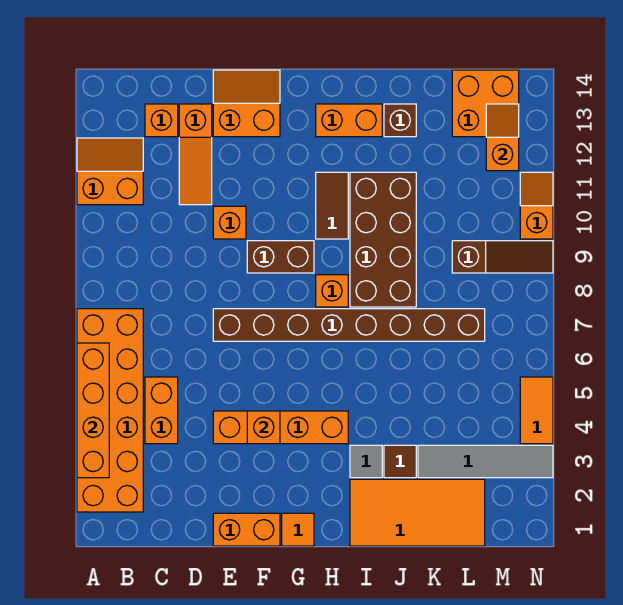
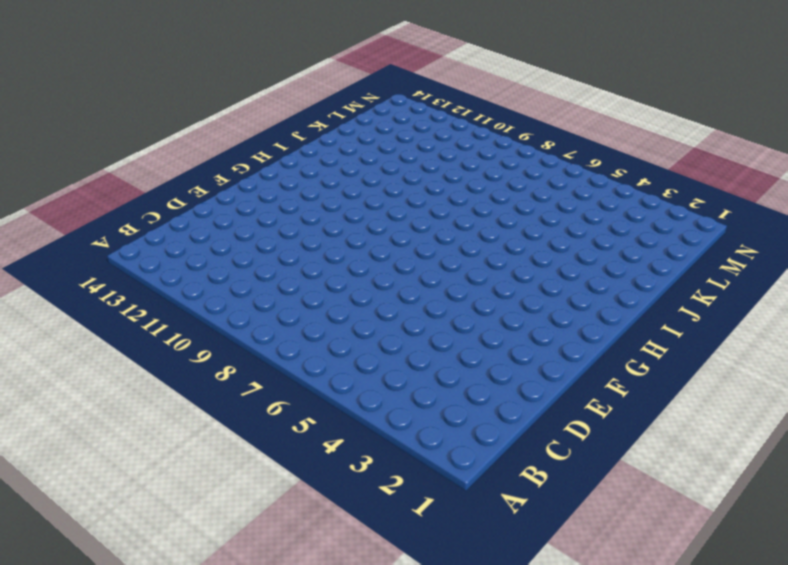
none -> orange brick A2:B7 level 1
none -> orange slope A11:B12 level 1 top 11
none -> orange brick C4:C5 level 1

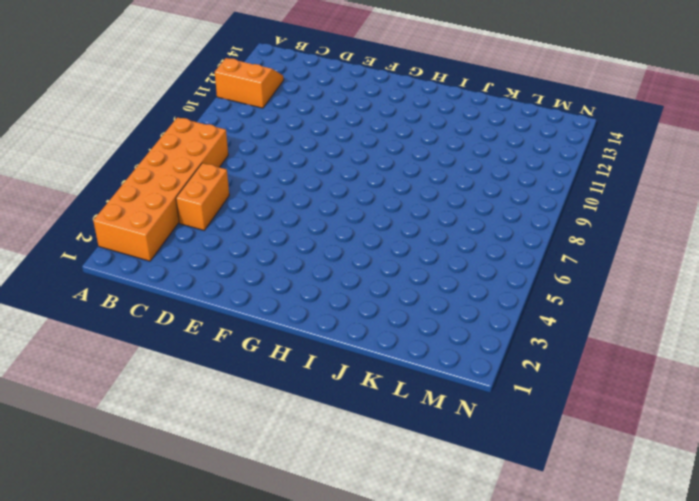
none -> orange brick C13 level 1
none -> orange slope D11:D13 level 1 top 13
none -> orange brick E1:F1 level 1

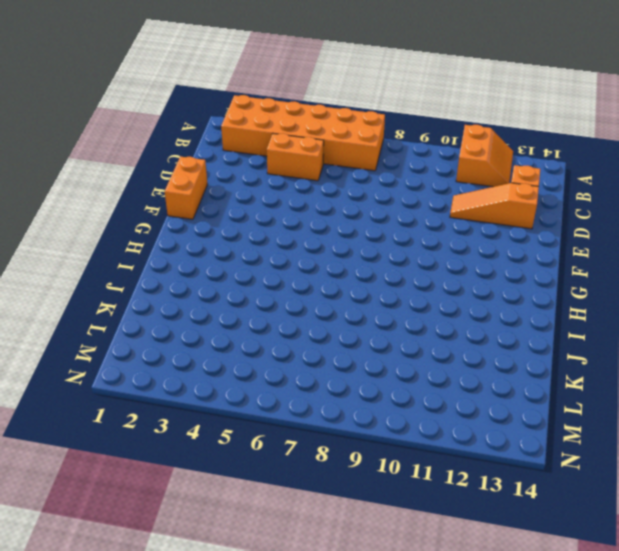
none -> orange brick E4:H4 level 1
none -> brown brick E7:L7 level 1
none -> orange brick E10 level 1

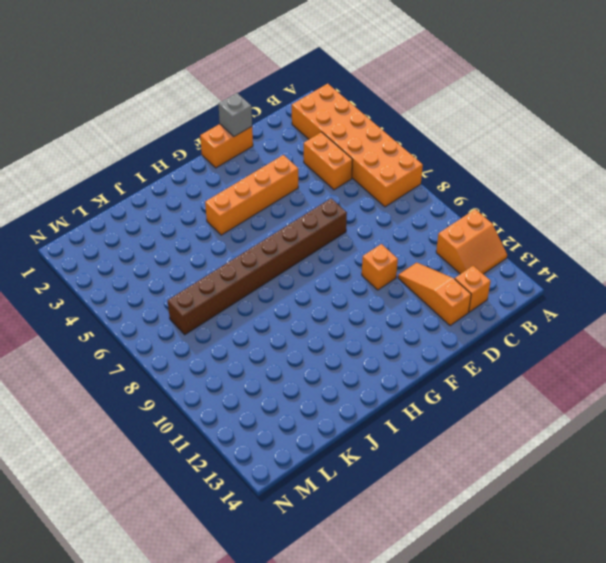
grey brick E1 level 2 -> none
none -> orange slope E13:F14 level 1 top 13
none -> brown brick F9:G9 level 1
none -> orange tile G1 level 1

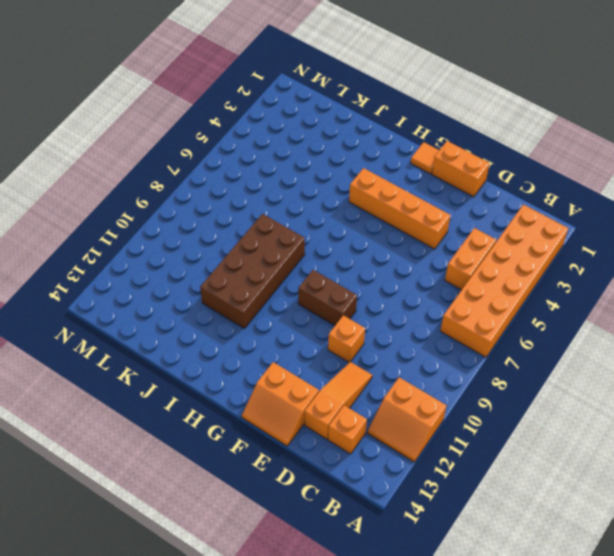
none -> brown brick E7:L7 level 1
none -> orange brick H8 level 1
none -> brown tile H10:H11 level 1

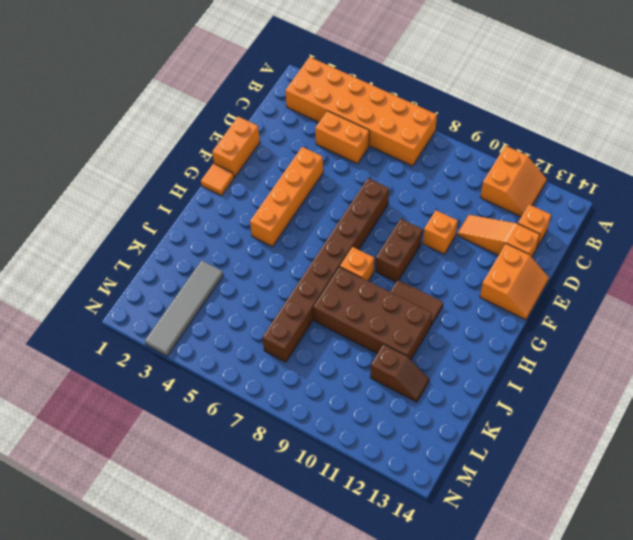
brown slope K11:K12 level 1 top 11 -> none
none -> orange brick H13:I13 level 1
none -> orange tile I1:L2 level 1
none -> grey tile I3 level 1

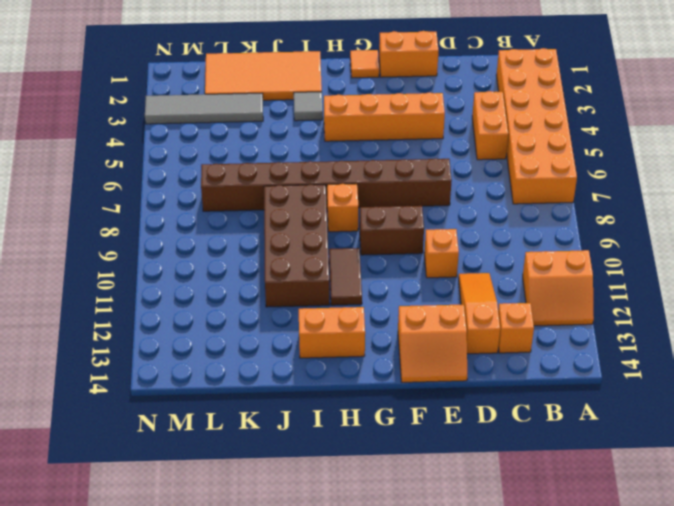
none -> brown tile J3 level 1
none -> brown brick J13 level 1
none -> brown slope L9:N9 level 1 top L

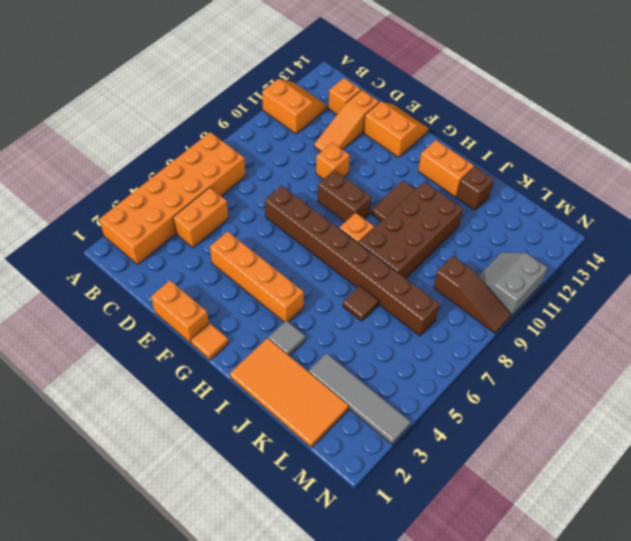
brown tile J6 level 1 -> brown tile J3 level 1
grey slope M10:N11 level 1 top N -> orange slope N10:N11 level 1 top 10
none -> orange brick L13:M14 level 1
none -> orange tile N4:N5 level 1
none -> orange brick A3:A6 level 2

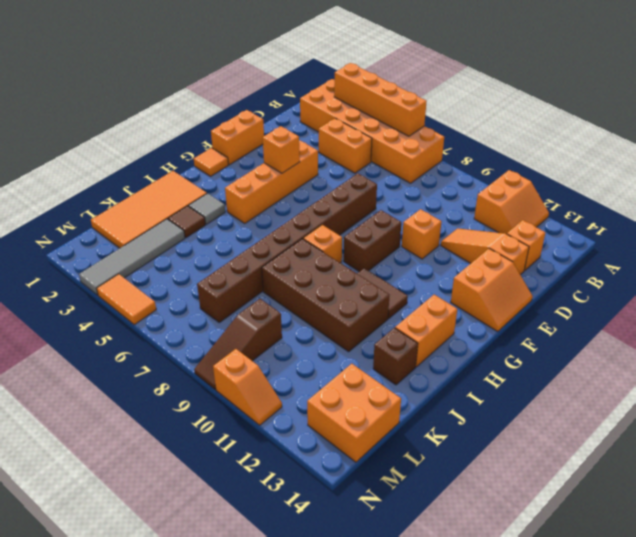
none -> orange slope M12:M13 level 2 top 12

